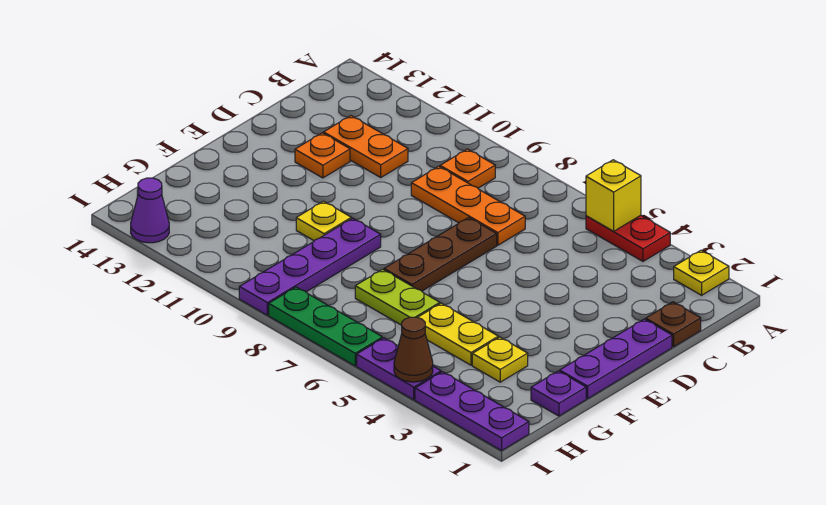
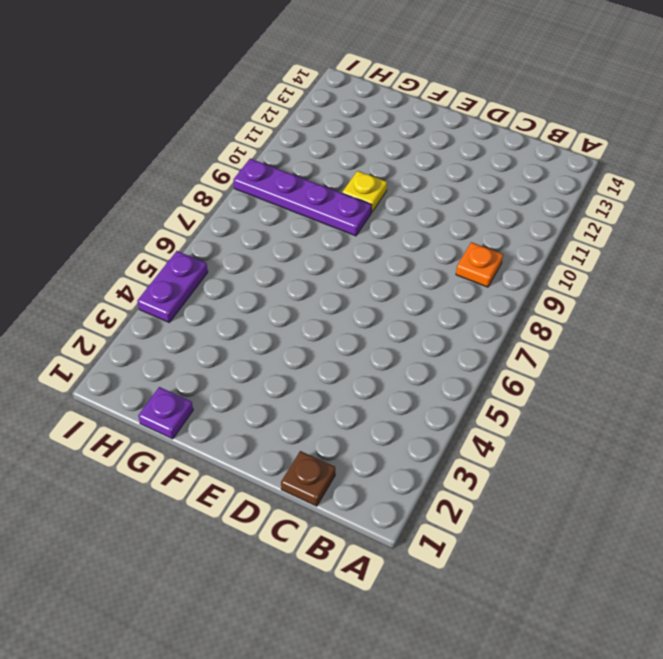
none -> yellow plate A2 level 1
none -> red plate A4:A5 level 1
none -> orange plate C7:C9 level 1

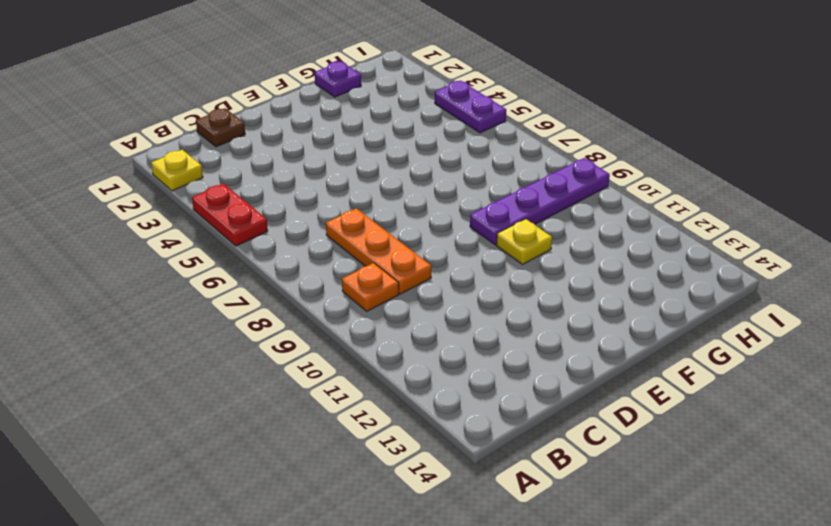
none -> orange plate C11:C12 level 1
none -> purple plate D1:F1 level 1
none -> brown plate D7:F7 level 1

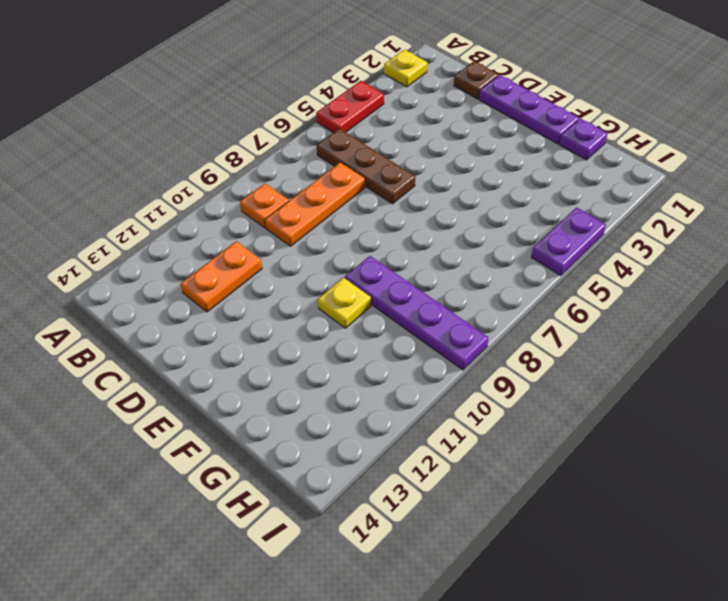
brown plate B6:D6 level 1 -> brown plate D7:F7 level 1
none -> orange plate D12 level 1
none -> yellow plate G3 level 1
none -> yellow plate G4:G5 level 1

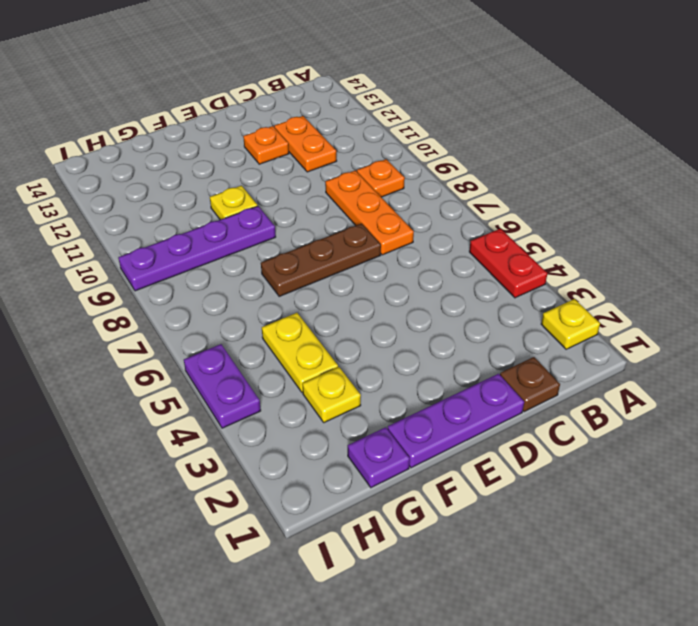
none -> lime plate G6:G7 level 1
none -> purple plate I1:I3 level 1
none -> green plate I6:I8 level 1

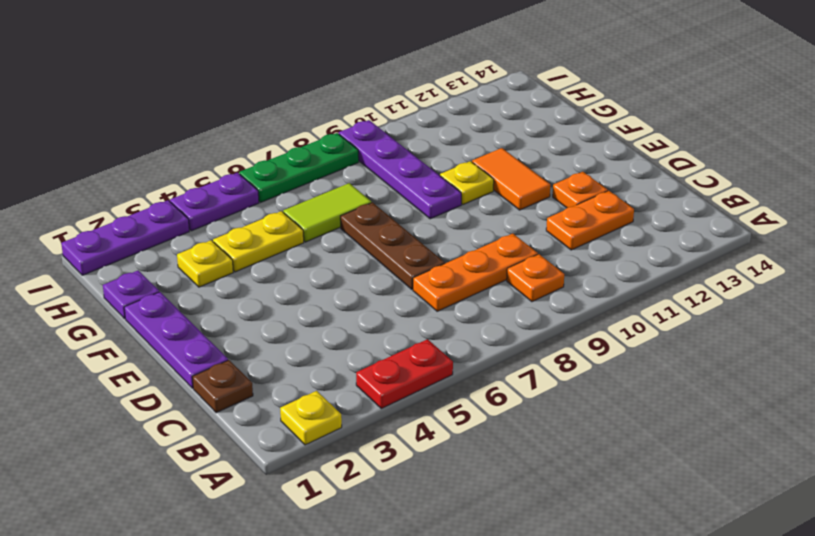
orange tile E11:F11 level 1 -> none
lime tile G6:G7 level 1 -> lime plate G6:G7 level 1
none -> purple cone I13 level 1
none -> yellow brick A5 level 2
none -> brown cone I4 level 2

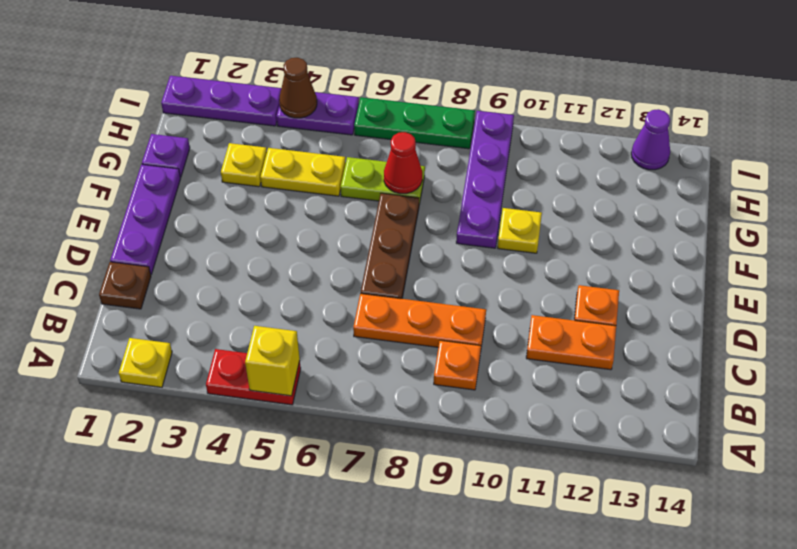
red cone G7 level 2 -> none

